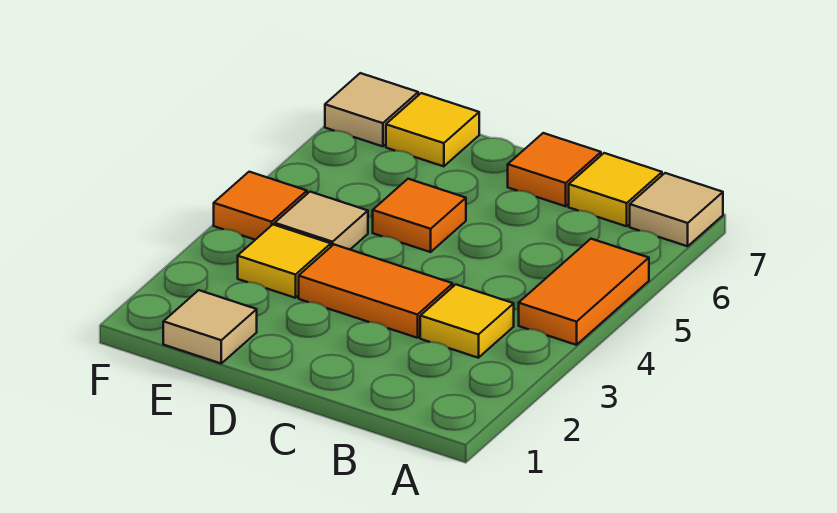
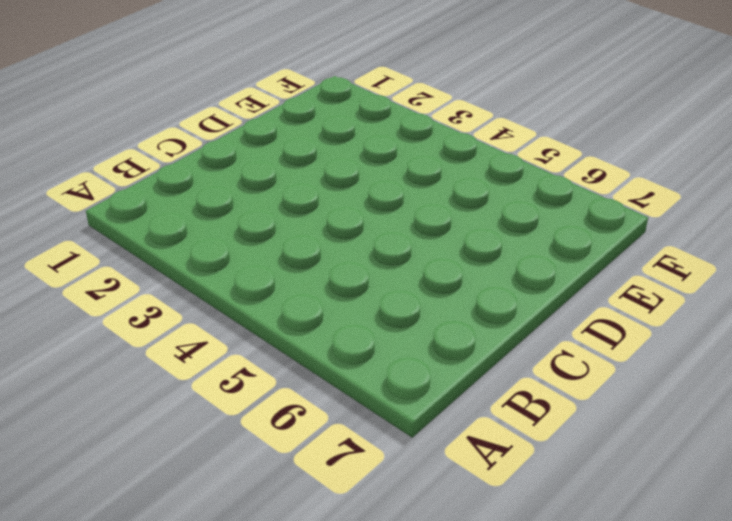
none -> orange tile A4:A5 level 1
none -> tan tile A7 level 1
none -> yellow tile B3 level 1

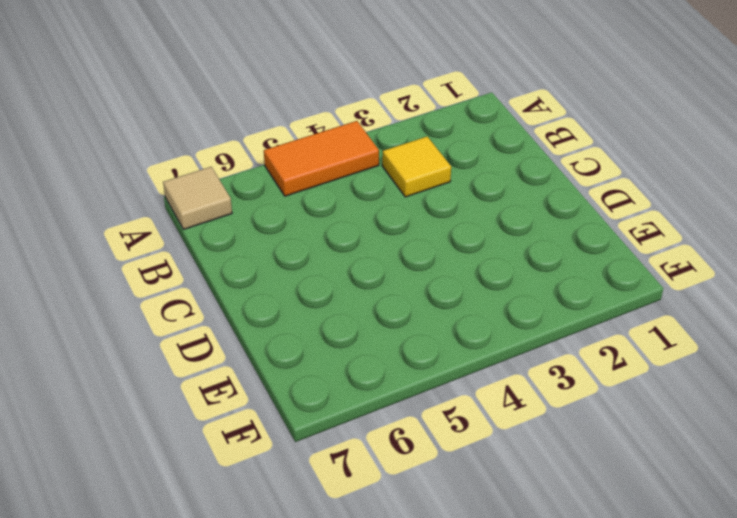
none -> yellow tile B7 level 1
none -> orange tile C3:D3 level 1
none -> orange tile C7 level 1

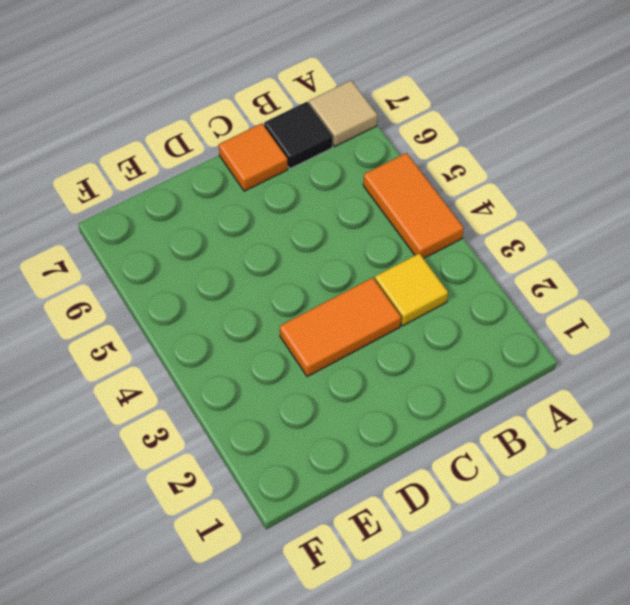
black tile B7 level 1 -> yellow tile B7 level 1
none -> orange tile D5 level 1
none -> tan tile E1 level 1
none -> yellow tile E3 level 1

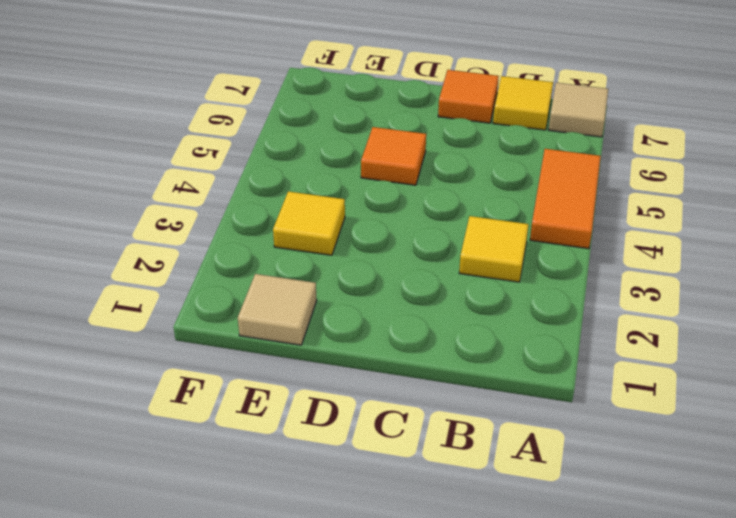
none -> orange tile C3:D3 level 1
none -> tan tile E4 level 1
none -> yellow tile E7 level 1

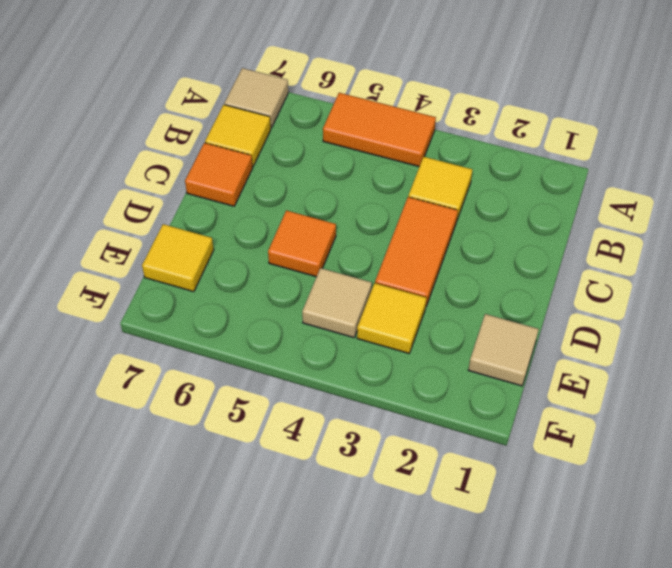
none -> orange tile F4 level 1
none -> tan tile F7 level 1

